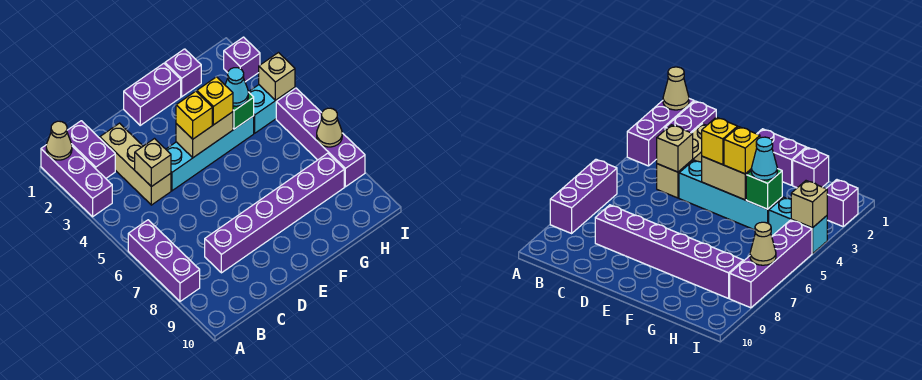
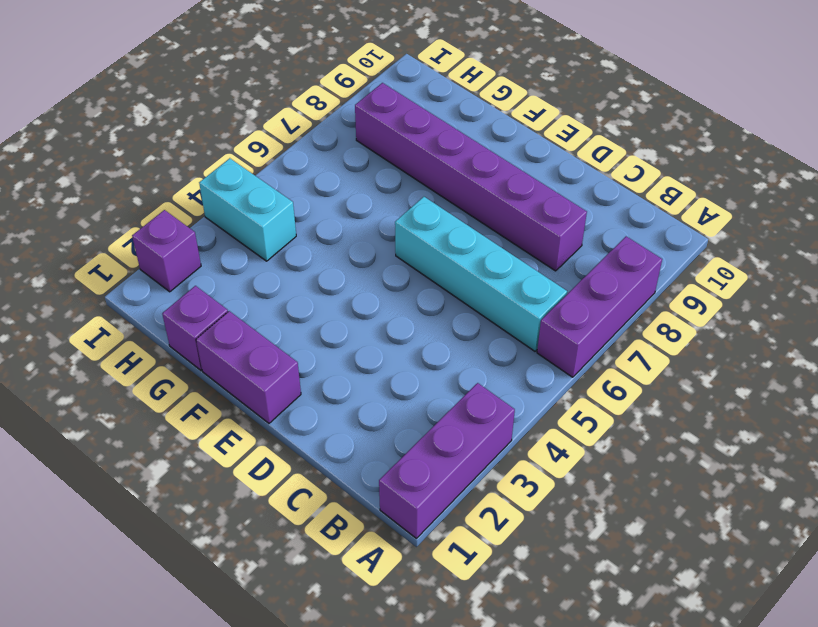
cyan brick B6:E6 level 1 -> cyan brick D4:G4 level 1
none -> purple brick B1:B2 level 1
none -> tan brick C2:C4 level 1
none -> purple brick I5:I8 level 1

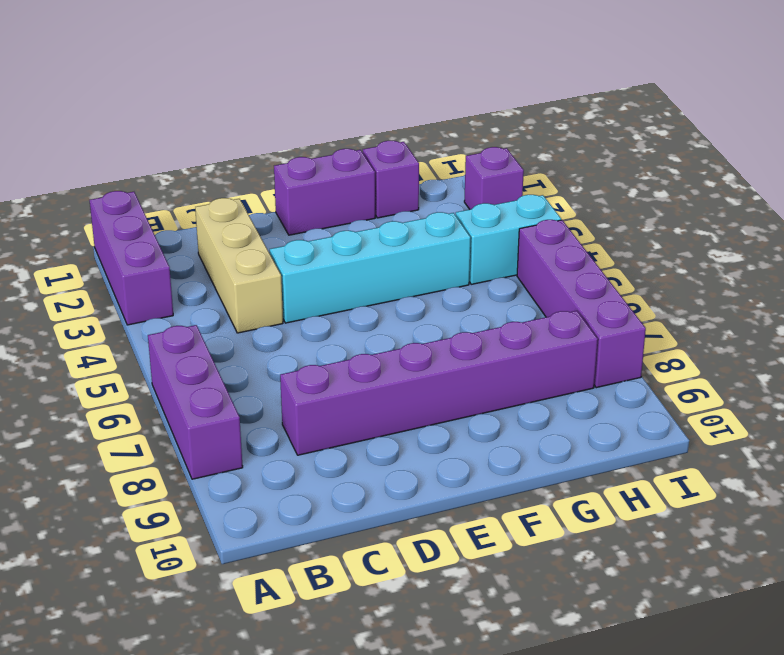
none -> purple brick B1:B2 level 1
none -> tan cone A1 level 2
none -> tan brick C4 level 2

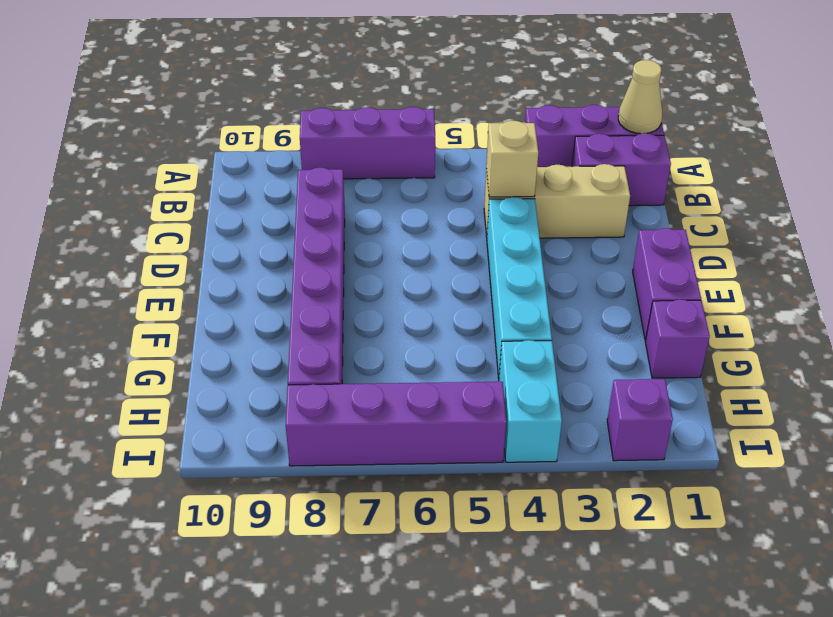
none -> tan brick E4:F4 level 2
none -> green brick G4 level 2
none -> tan brick I4 level 2

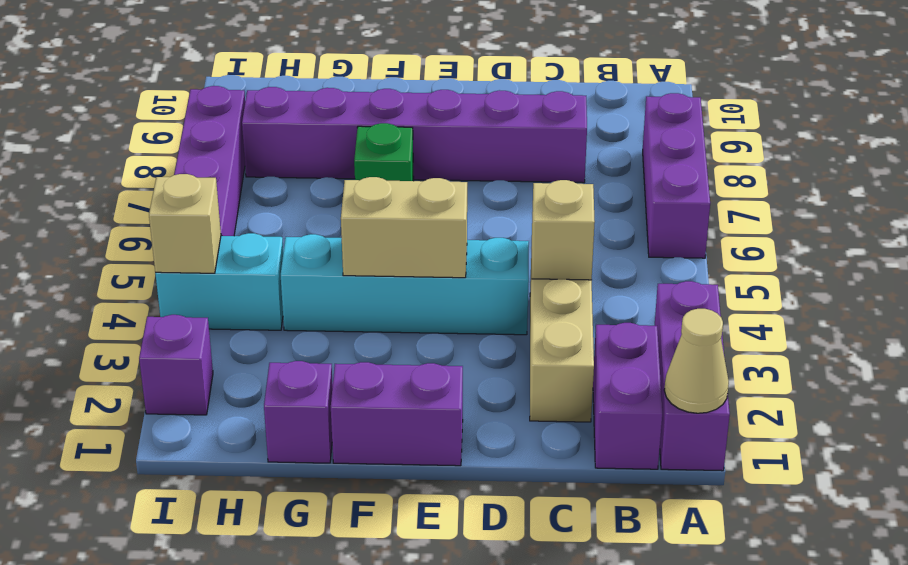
green brick F7 level 1 -> green brick G4 level 2
none -> tan cone I7 level 2
none -> yellow brick E4 level 3
none -> yellow brick F4 level 3

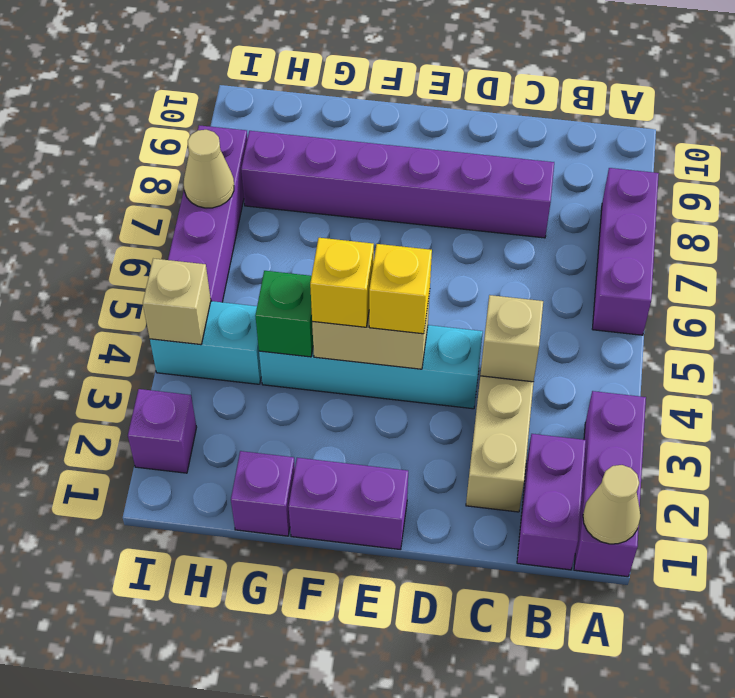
none -> cyan cone G4 level 3

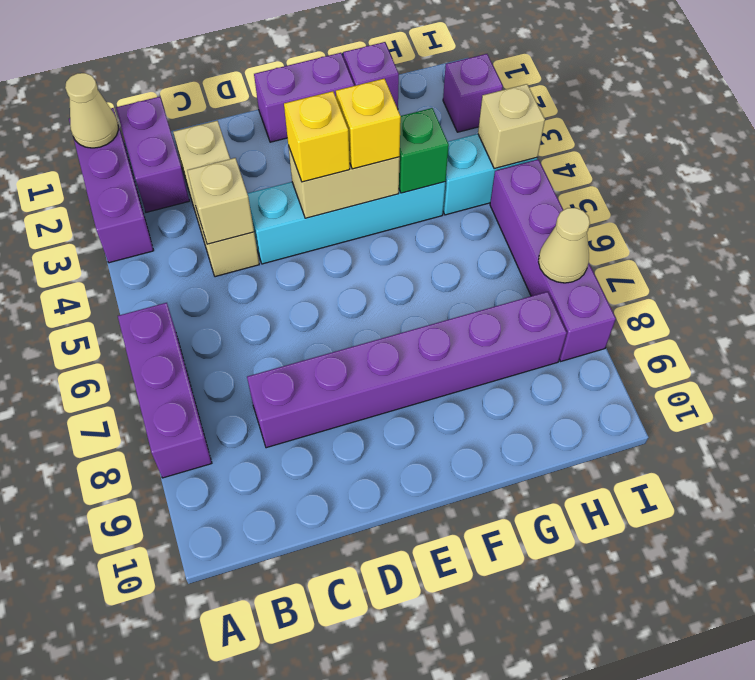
none -> cyan cone G4 level 3

